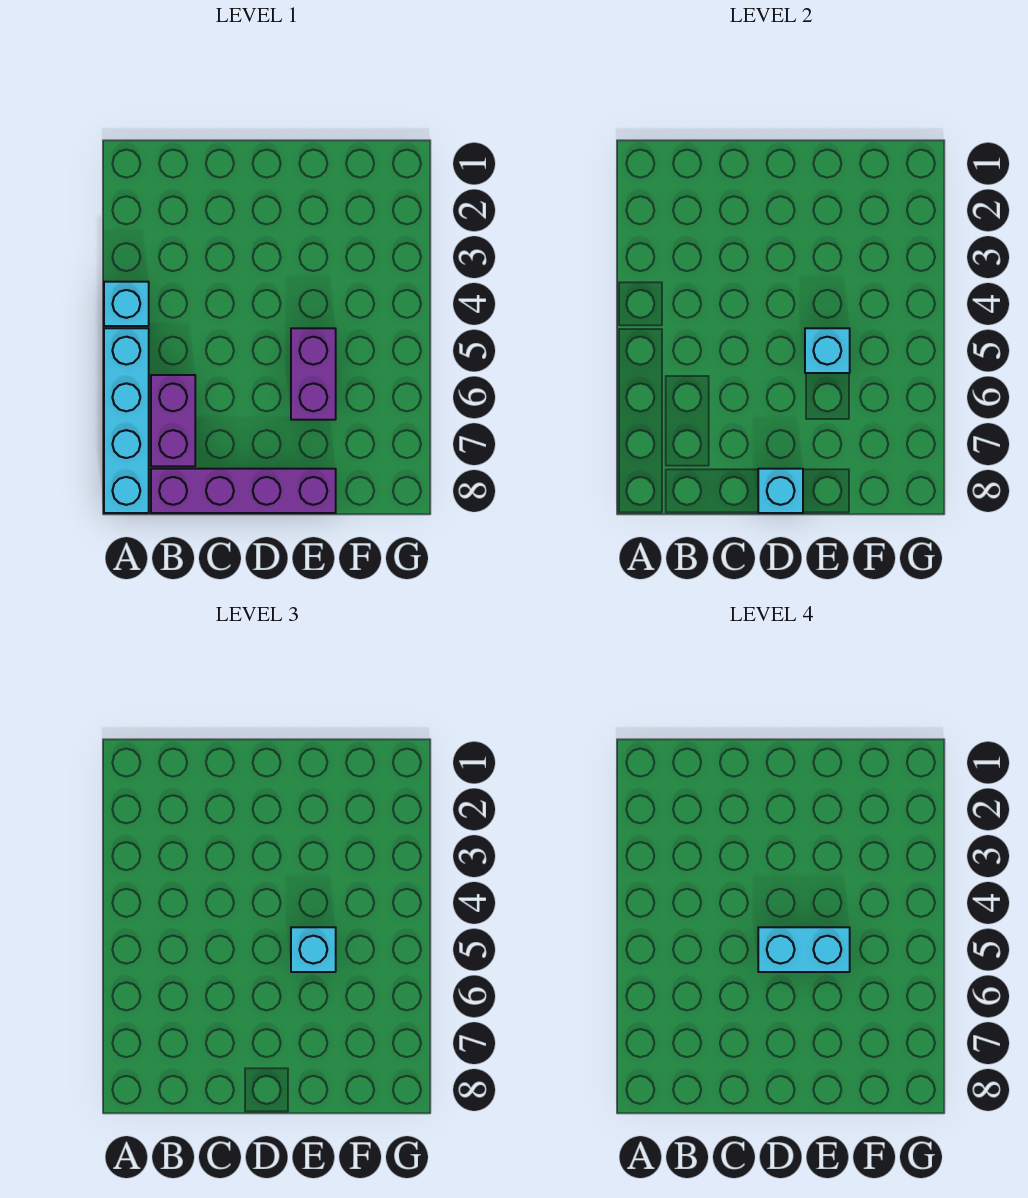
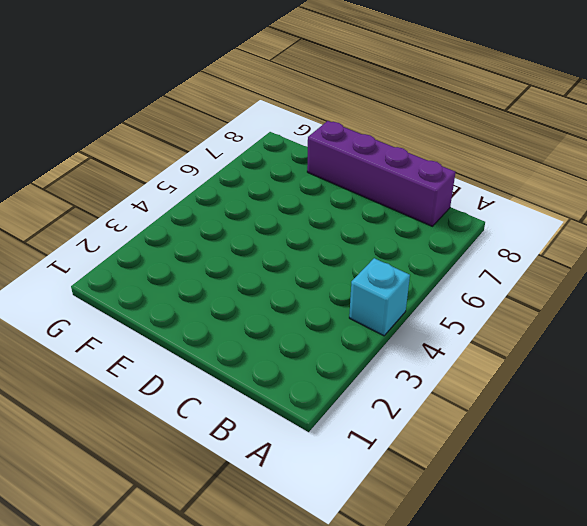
none -> cyan brick A5:A8 level 1
none -> purple brick B6:B7 level 1

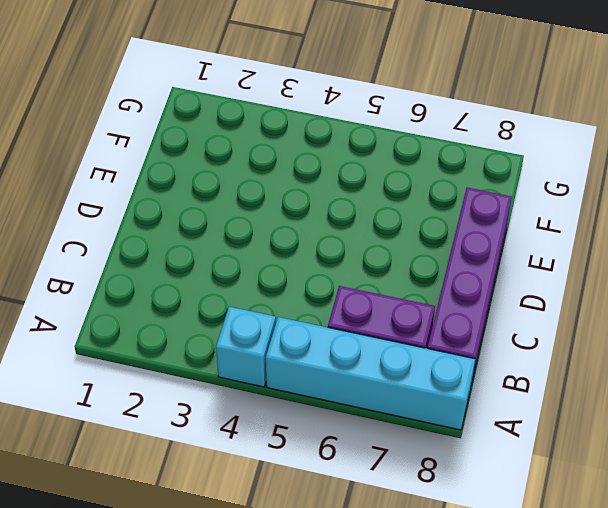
none -> purple brick E5:E6 level 1
none -> cyan brick D8 level 2

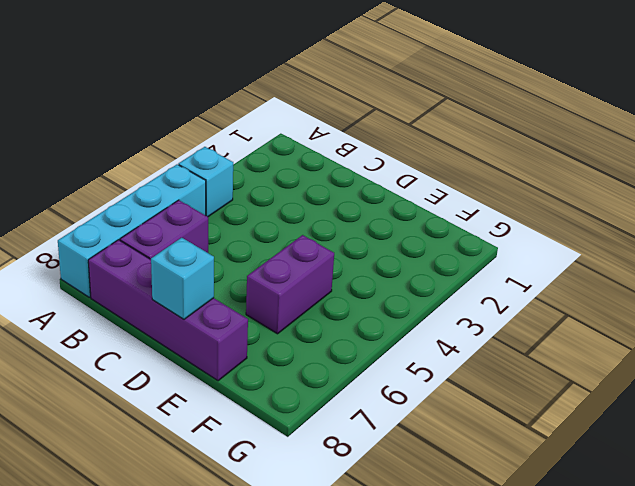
none -> cyan brick E5 level 2
none -> cyan brick E5 level 3

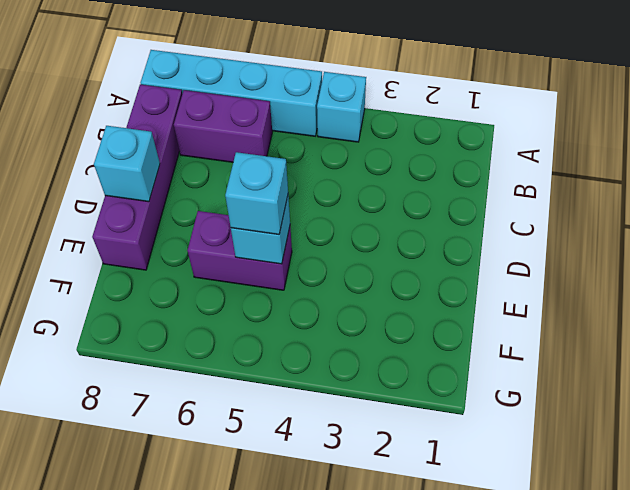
none -> cyan brick D5:E5 level 4

